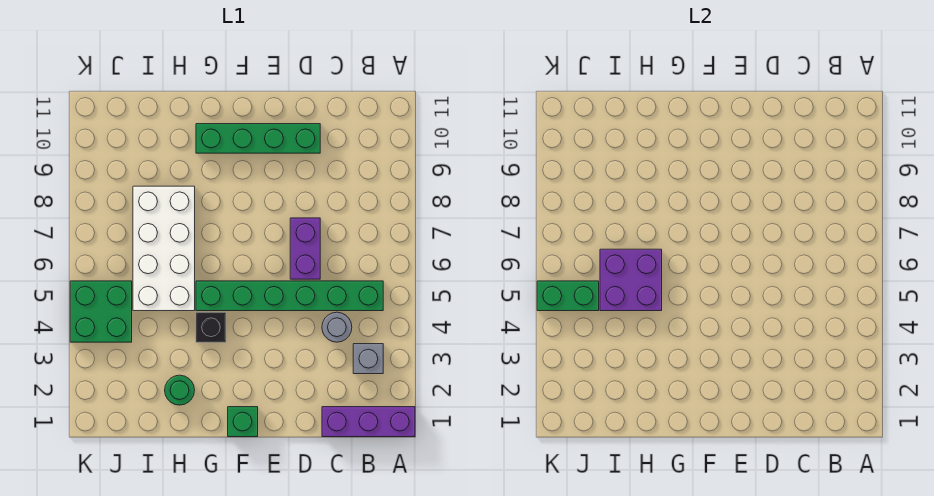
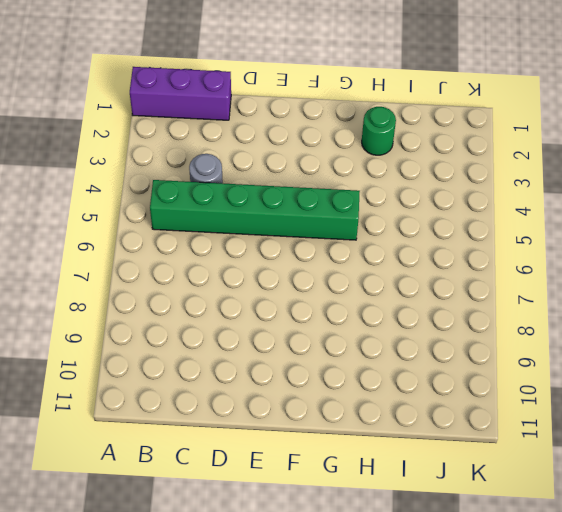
none -> grey brick B3 level 1
none -> purple brick D6:D7 level 1
none -> green brick D10:G10 level 1

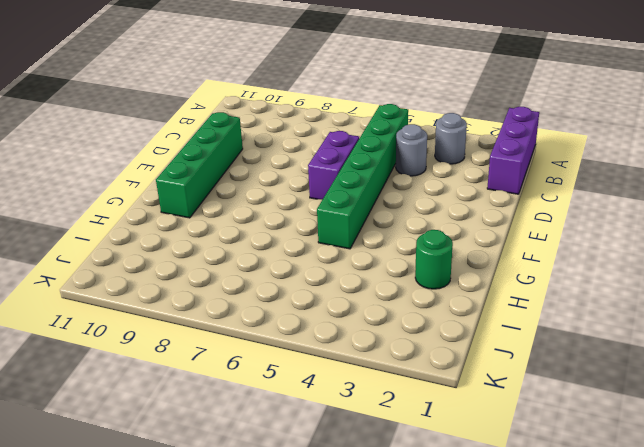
grey round brick B3 level 1 -> grey brick B3 level 1
purple brick D6:E6 level 1 -> purple brick D6:D7 level 1
none -> green brick F1 level 1
none -> black brick G4 level 1
none -> white brick H5:I8 level 1

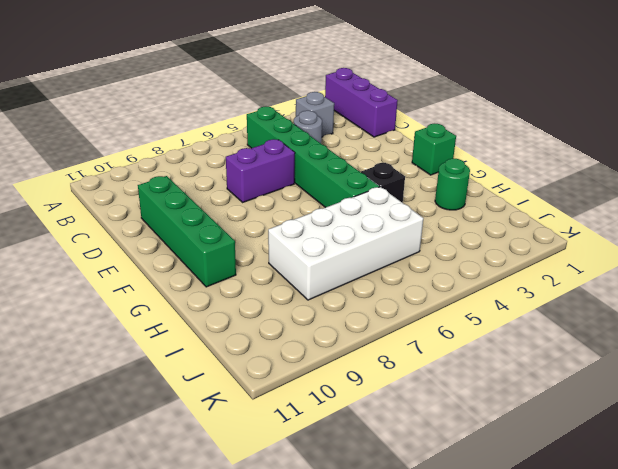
none -> green brick J4:K5 level 1
none -> purple brick H5:I6 level 2
none -> green brick J5:K5 level 2

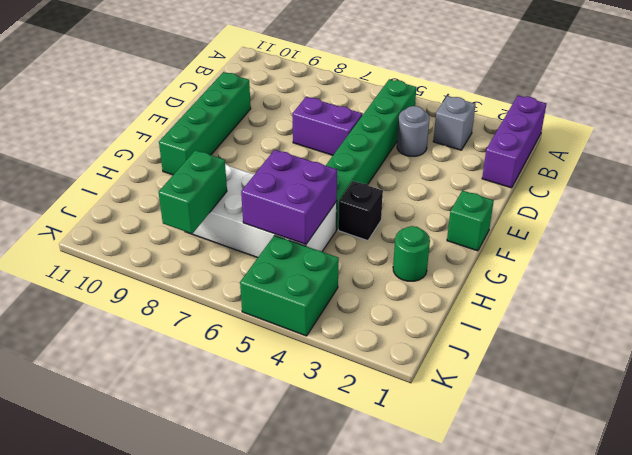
green brick I8:J8 level 2 -> green brick J5:K5 level 2

